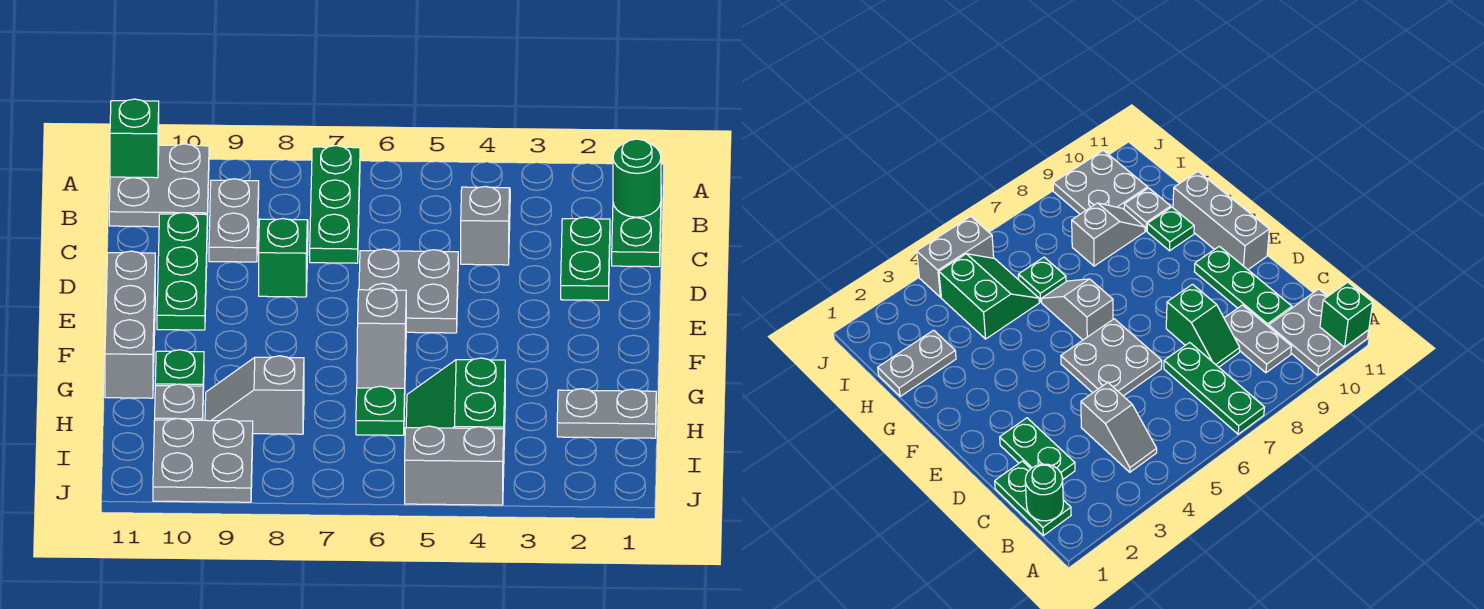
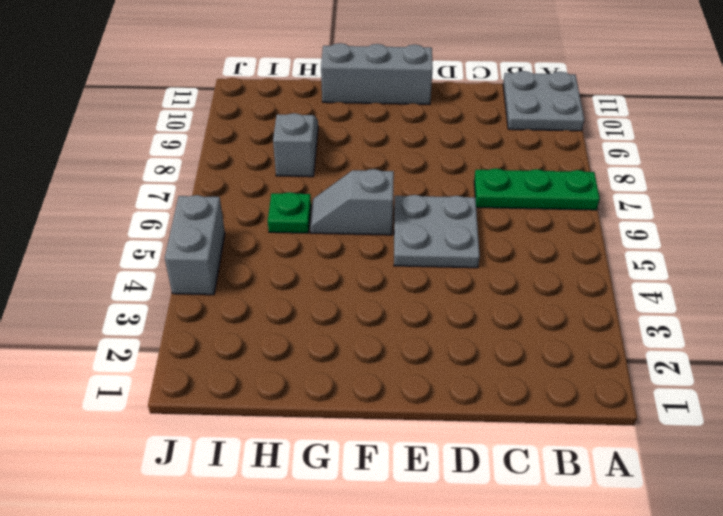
none -> green plate B1:C1 level 1
none -> grey slope B4:C4 level 1 top C
none -> grey plate B9:C9 level 1

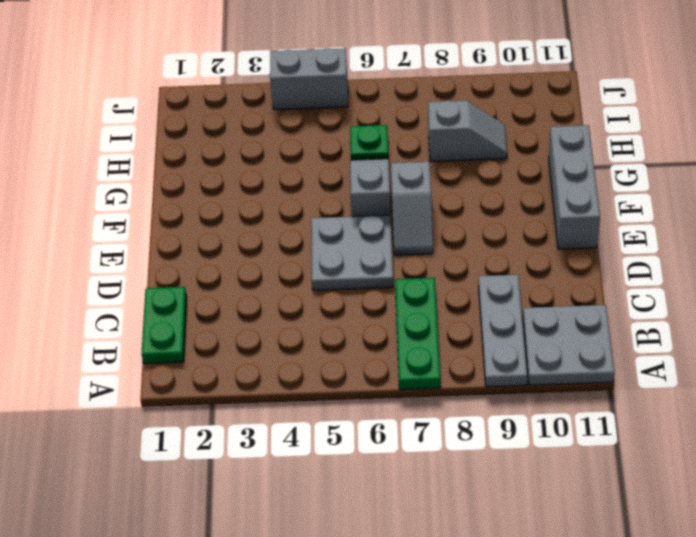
grey plate A9:C9 level 1 -> grey plate B9:C9 level 1
grey slope E7:F7 level 1 top F -> grey slope B4:C4 level 1 top C
none -> green plate C2:D2 level 1
none -> green slope C8:D8 level 1 top D
none -> green plate C10:E10 level 1

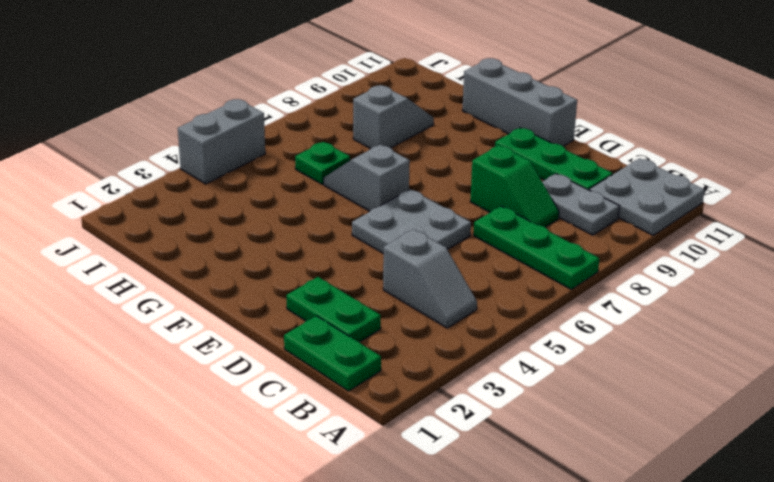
none -> green plate G10 level 1
none -> grey plate H1:H2 level 1
none -> green slope H4:I5 level 1 top 4

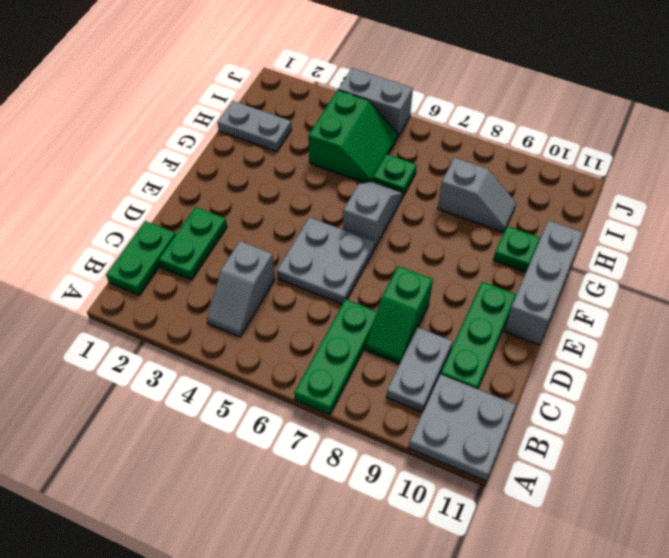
none -> grey plate H10 level 1
none -> grey plate I9:J10 level 1
none -> green brick A11 level 2

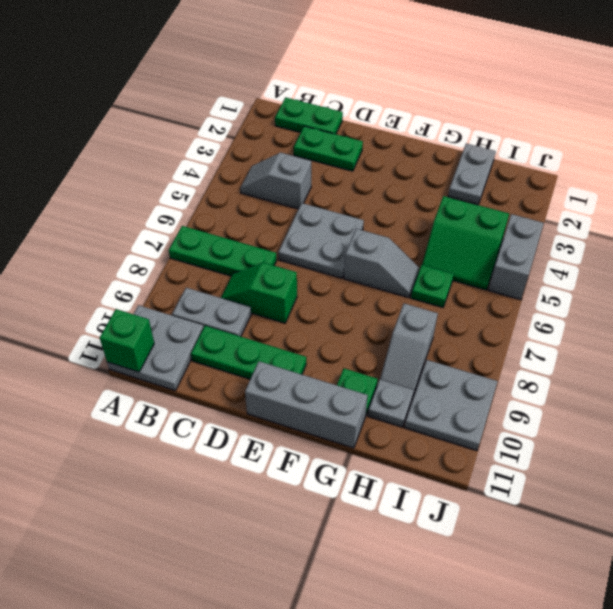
none -> green round brick B1 level 2

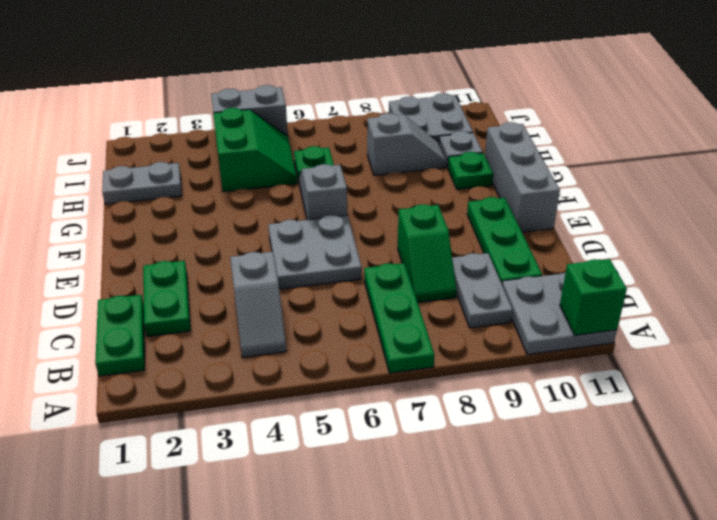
none -> green round brick B1 level 2

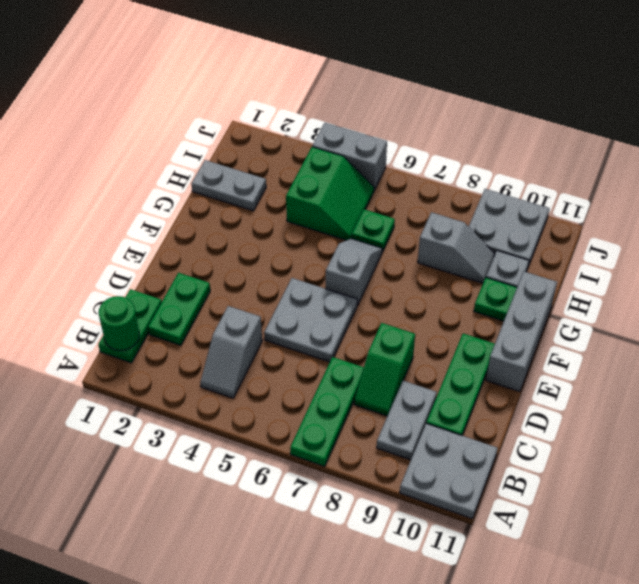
none -> green brick A11 level 2

